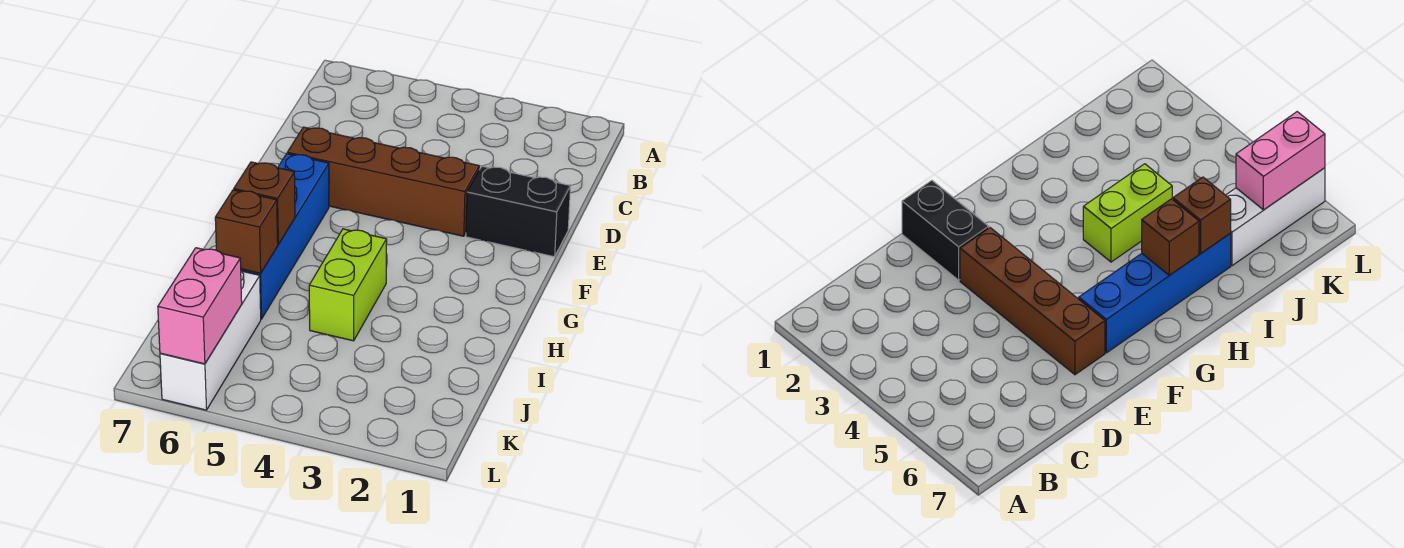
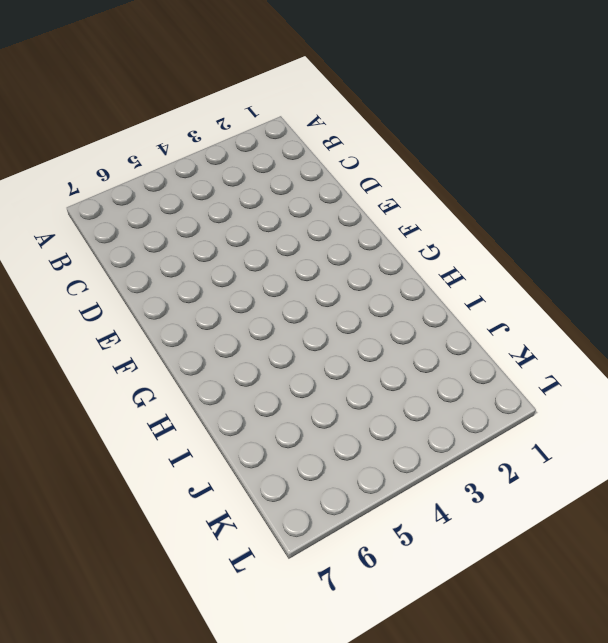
none -> black brick E1:E2 level 1
none -> brown brick E3:E6 level 1

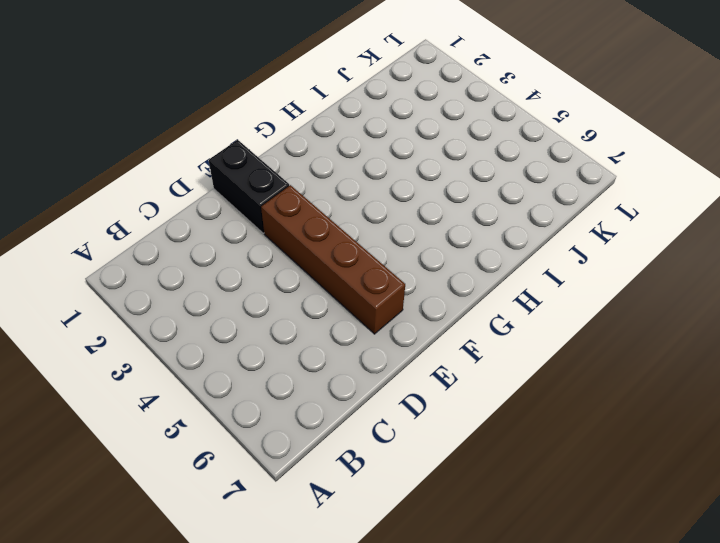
none -> blue brick F6:I6 level 1
none -> lime brick H4:I4 level 1

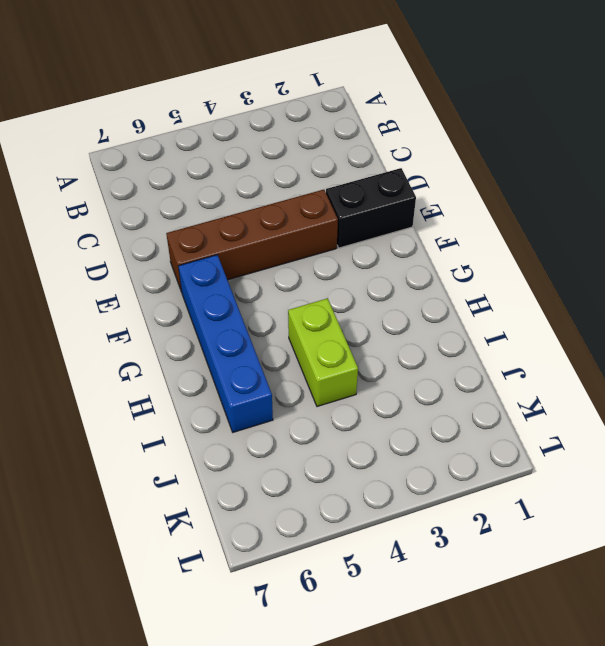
none -> white brick J6:L6 level 1
none -> brown brick H6 level 2

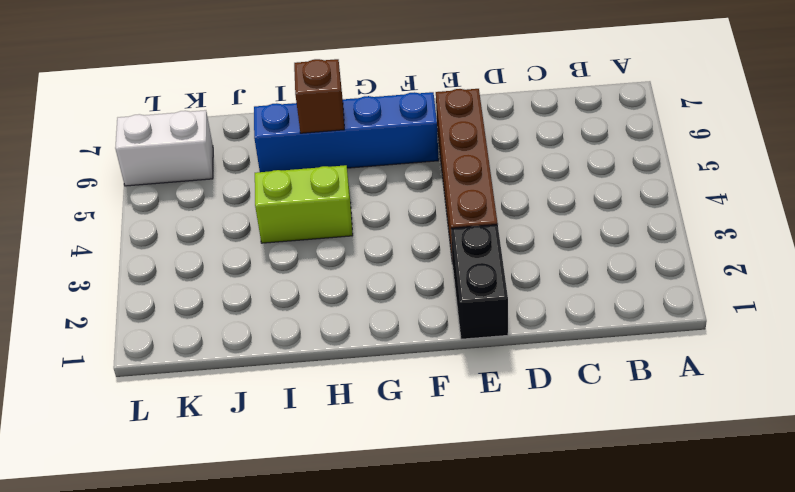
white brick K6:L6 level 1 -> white brick J6:L6 level 1
none -> brown brick I6 level 2
none -> pink brick K6:L6 level 2

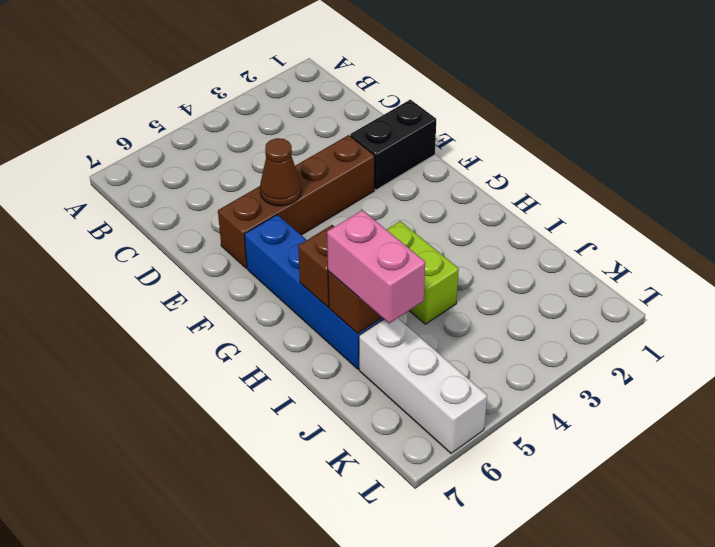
brown cone E5 level 2 -> none
pink brick I6:J6 level 3 -> pink brick K6:L6 level 2

